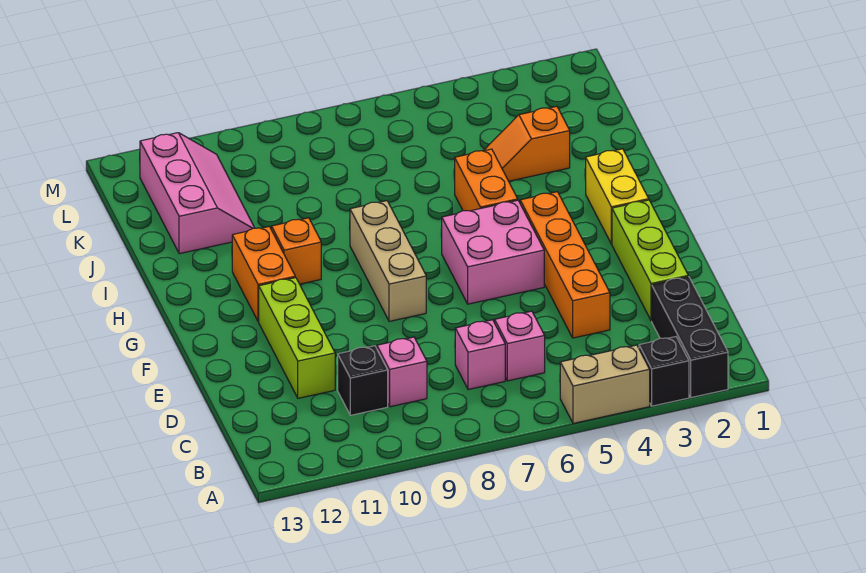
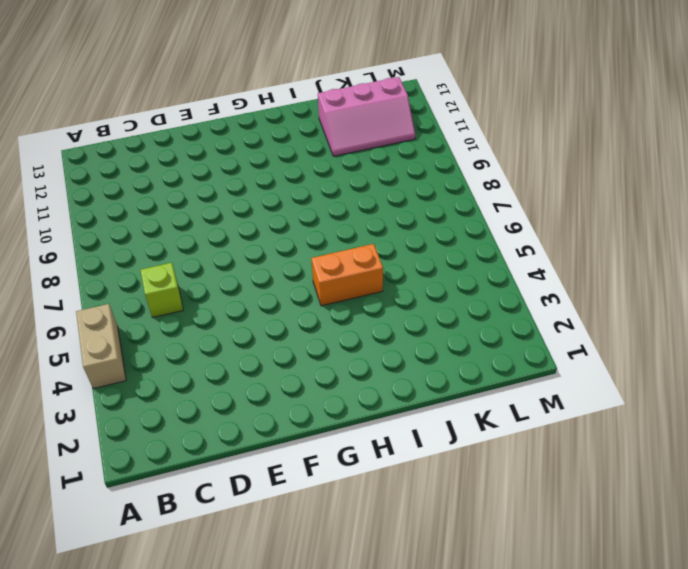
lime brick C6 level 1 -> pink brick C6 level 1
none -> black brick A2:C2 level 1
none -> black brick A3 level 1
none -> pink brick C7 level 1

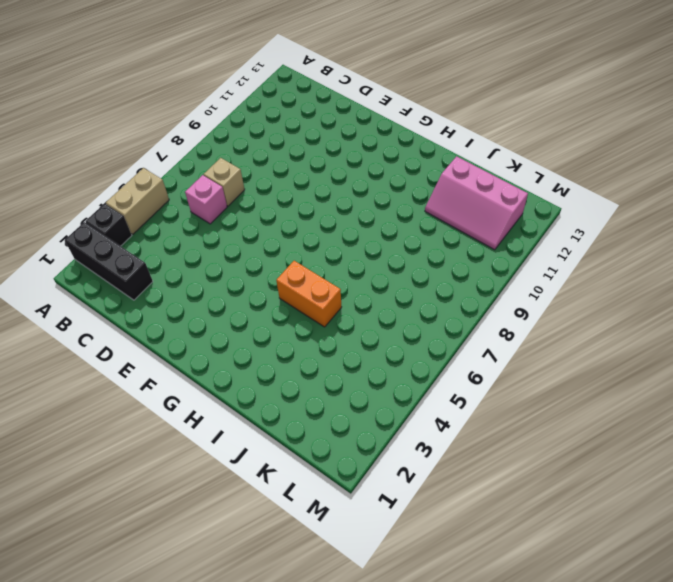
tan brick C7 level 1 -> pink brick C7 level 1
none -> pink brick C9 level 1
none -> black brick C10 level 1
none -> lime brick D2:F2 level 1

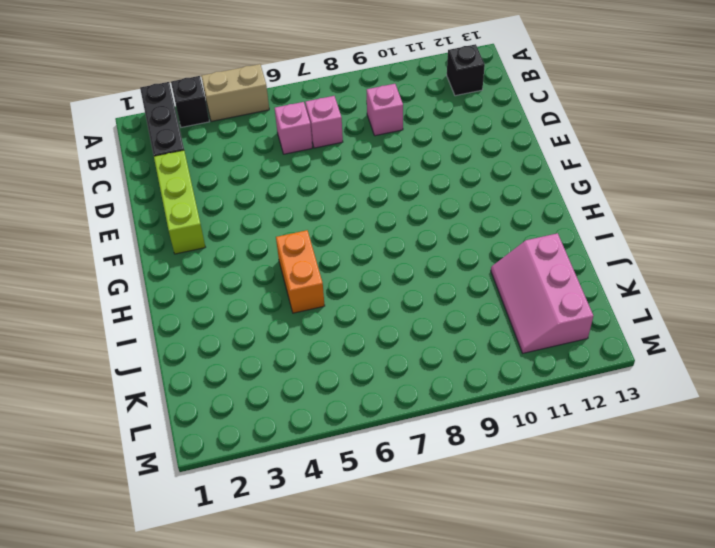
black brick B12 level 1 -> black brick C10 level 1
none -> orange brick D4:G4 level 1
none -> lime brick D11:F11 level 1
none -> pink brick F5:G6 level 1

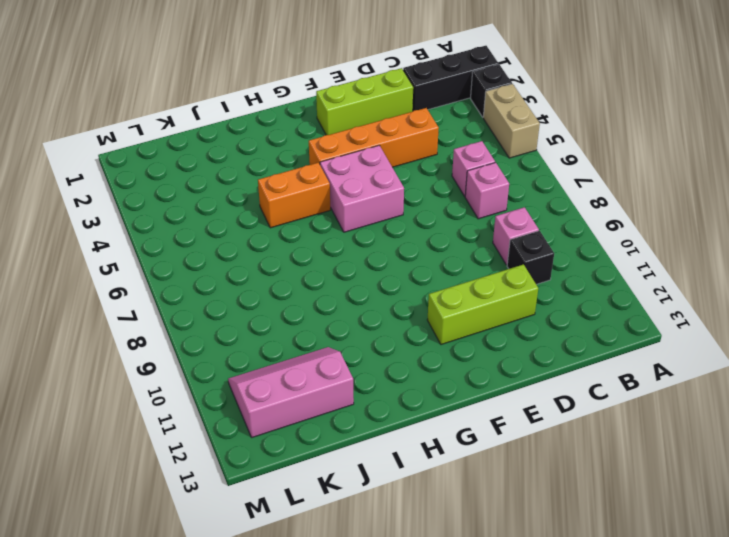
none -> tan brick F8:H8 level 1
none -> yellow brick G2:H2 level 1
none -> orange brick G11:H11 level 1

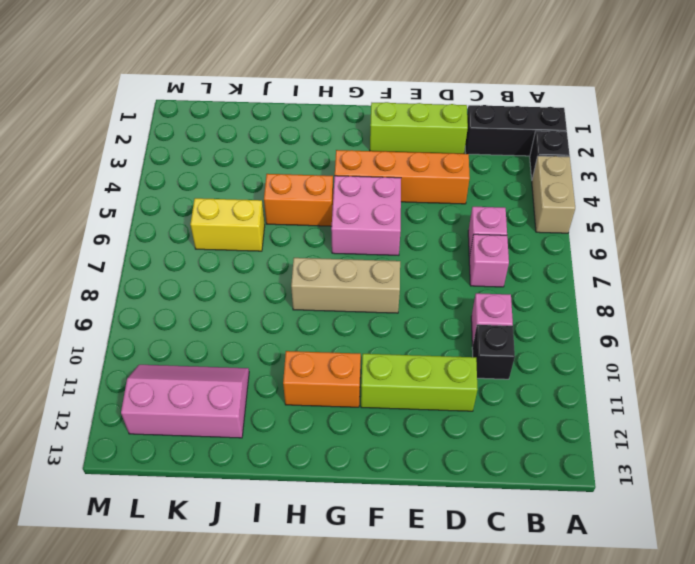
yellow brick J6:K6 level 1 -> yellow brick G2:H2 level 1
none -> orange brick H10 level 1
none -> orange slope J3:J4 level 1 top 3

